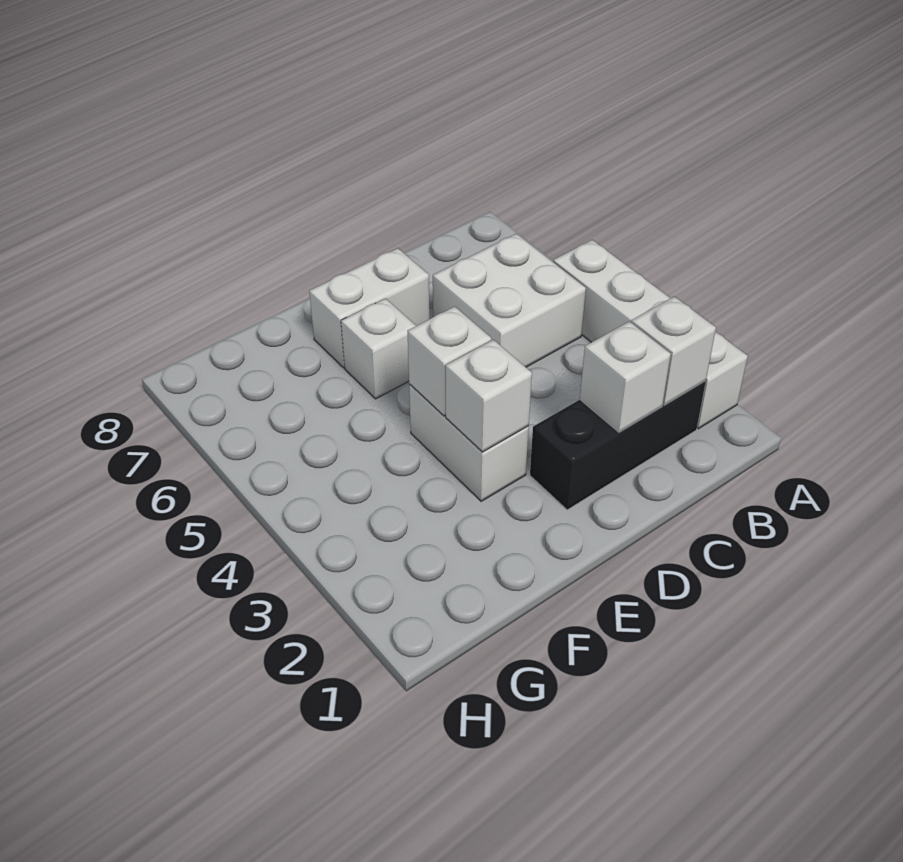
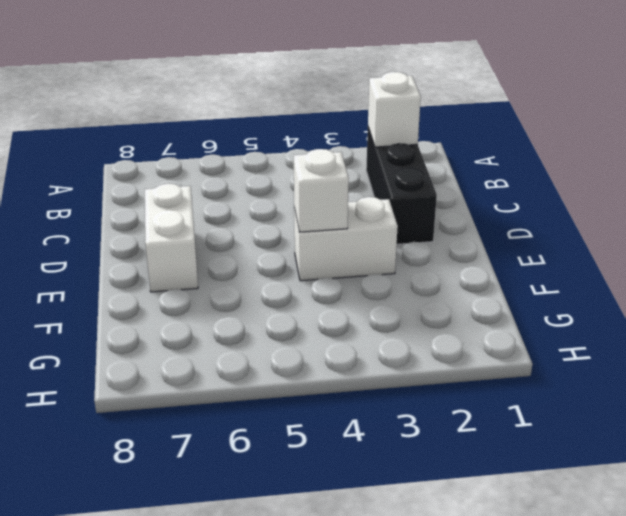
none -> white brick A2:A5 level 1
none -> white brick B5:C6 level 1

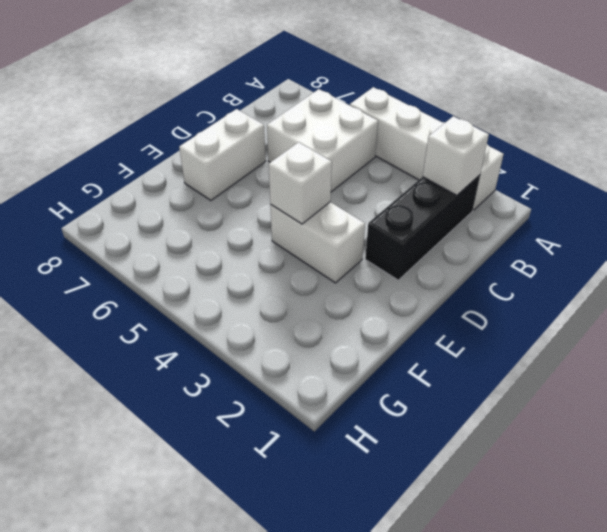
none -> white brick E6 level 1
none -> white brick C2 level 2

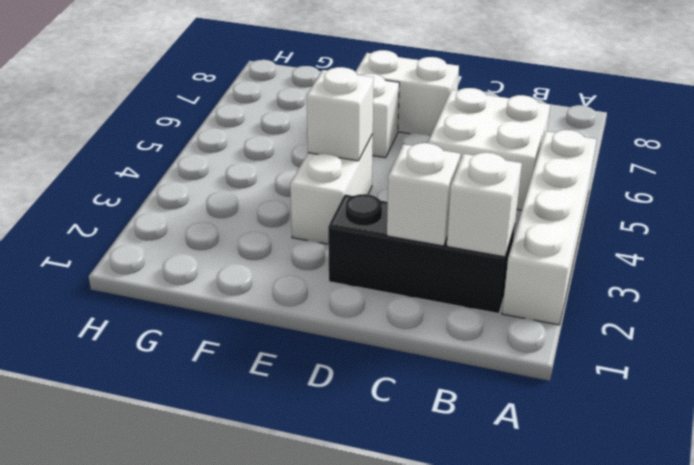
none -> white brick E3 level 2

